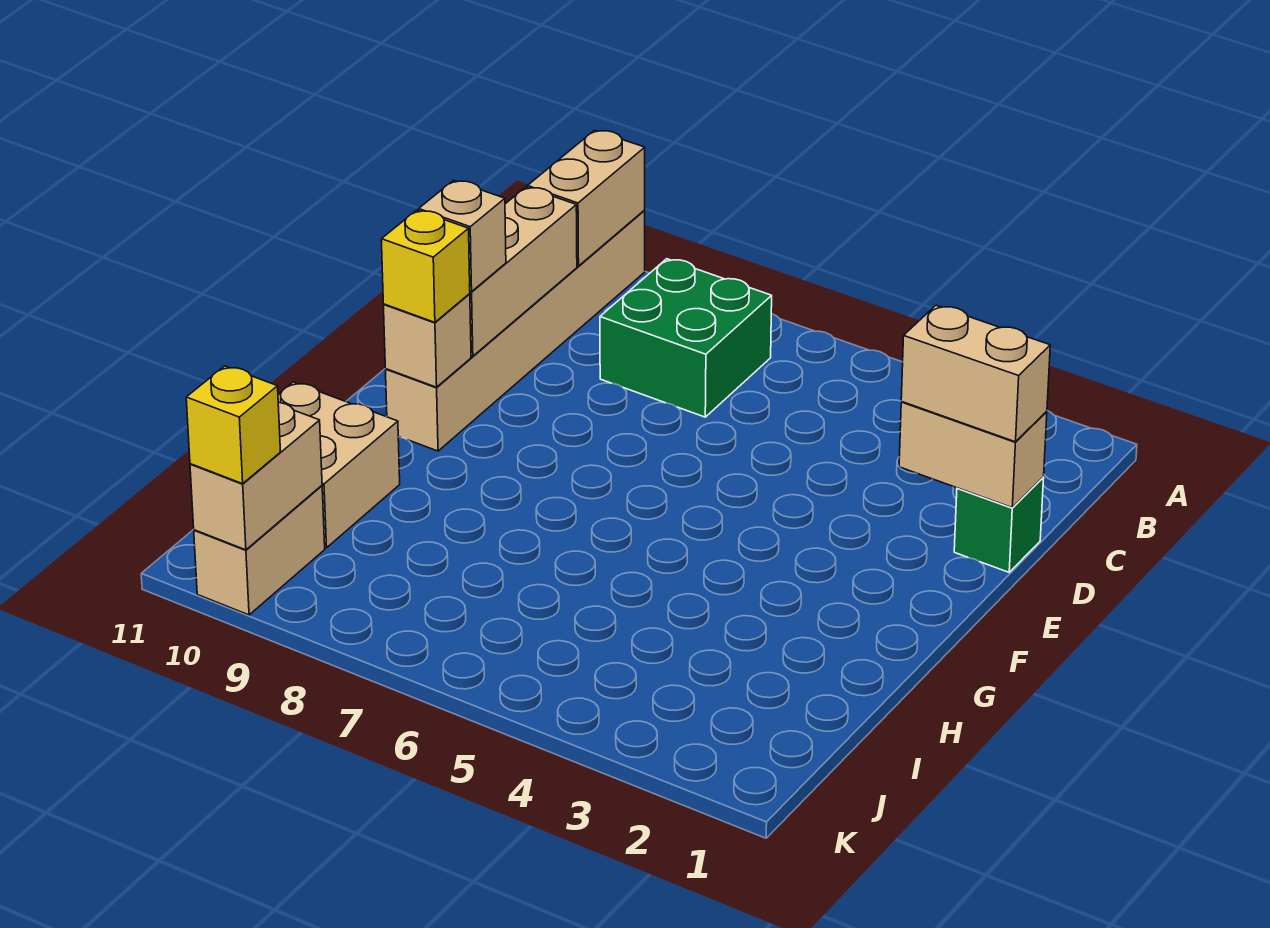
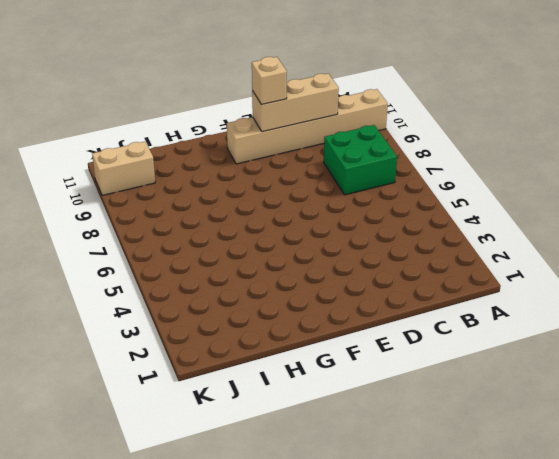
none -> green brick D1 level 1
none -> tan brick H10:I11 level 1
none -> tan brick A10:B10 level 2

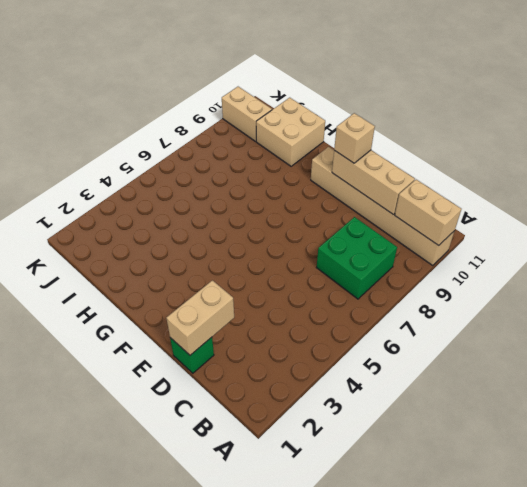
none -> tan brick F10 level 2
none -> tan brick J10:K10 level 2
none -> tan brick D1:D2 level 3

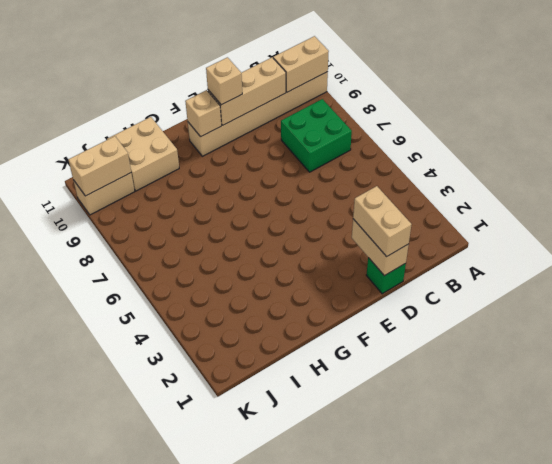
none -> yellow brick F10 level 3
none -> yellow brick K10 level 3

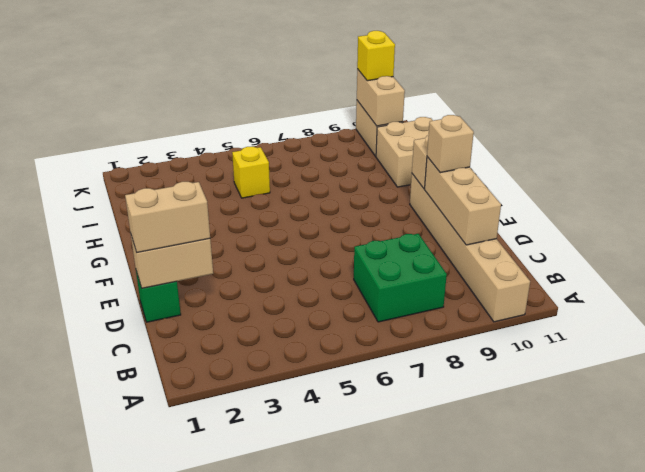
yellow brick I5 level 1 -> yellow brick F10 level 3
none -> tan brick A10:B10 level 2

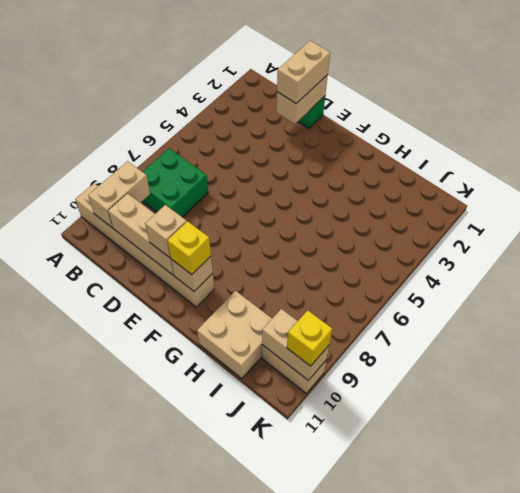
tan brick B9:B10 level 2 -> tan brick A10:B10 level 2

